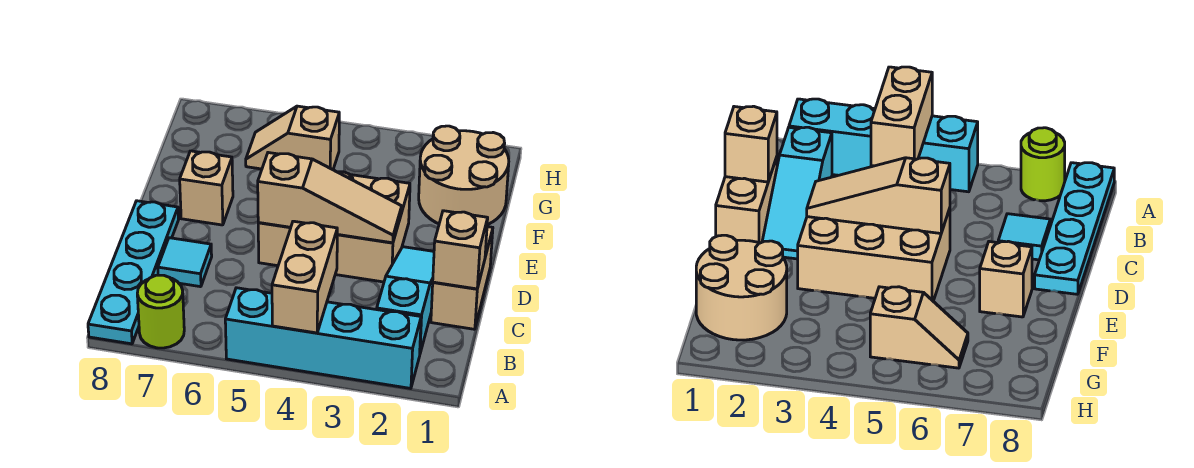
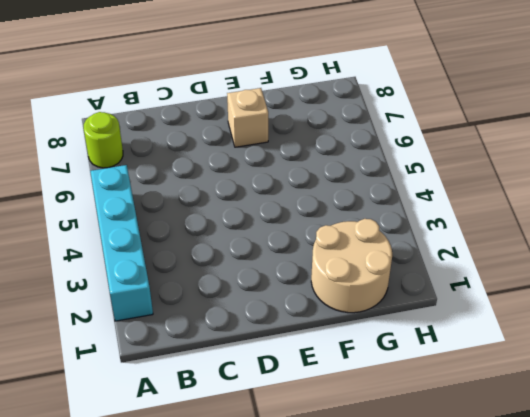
none -> cyan plate A8:D8 level 1
none -> cyan slope B2:D2 level 1 top B
none -> tan brick C1:D1 level 1

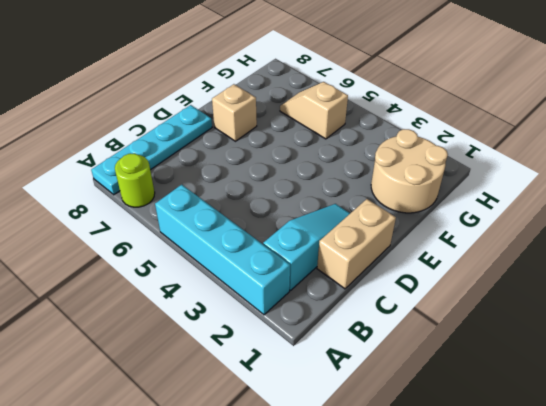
none -> cyan tile C7 level 1
none -> tan brick D3:E5 level 1
none -> tan brick A4:B4 level 2

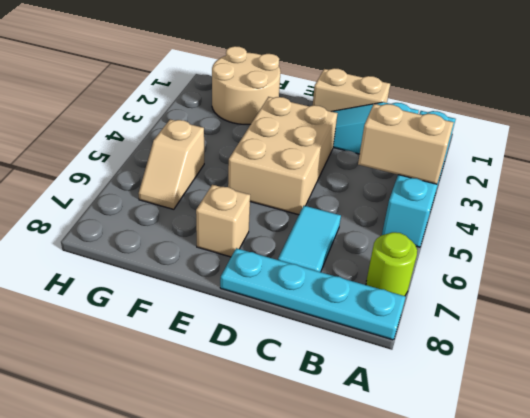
cyan tile C6:C7 level 1 -> cyan tile C7 level 1
none -> tan brick C1 level 2
none -> tan slope D3:D5 level 2 top 5

